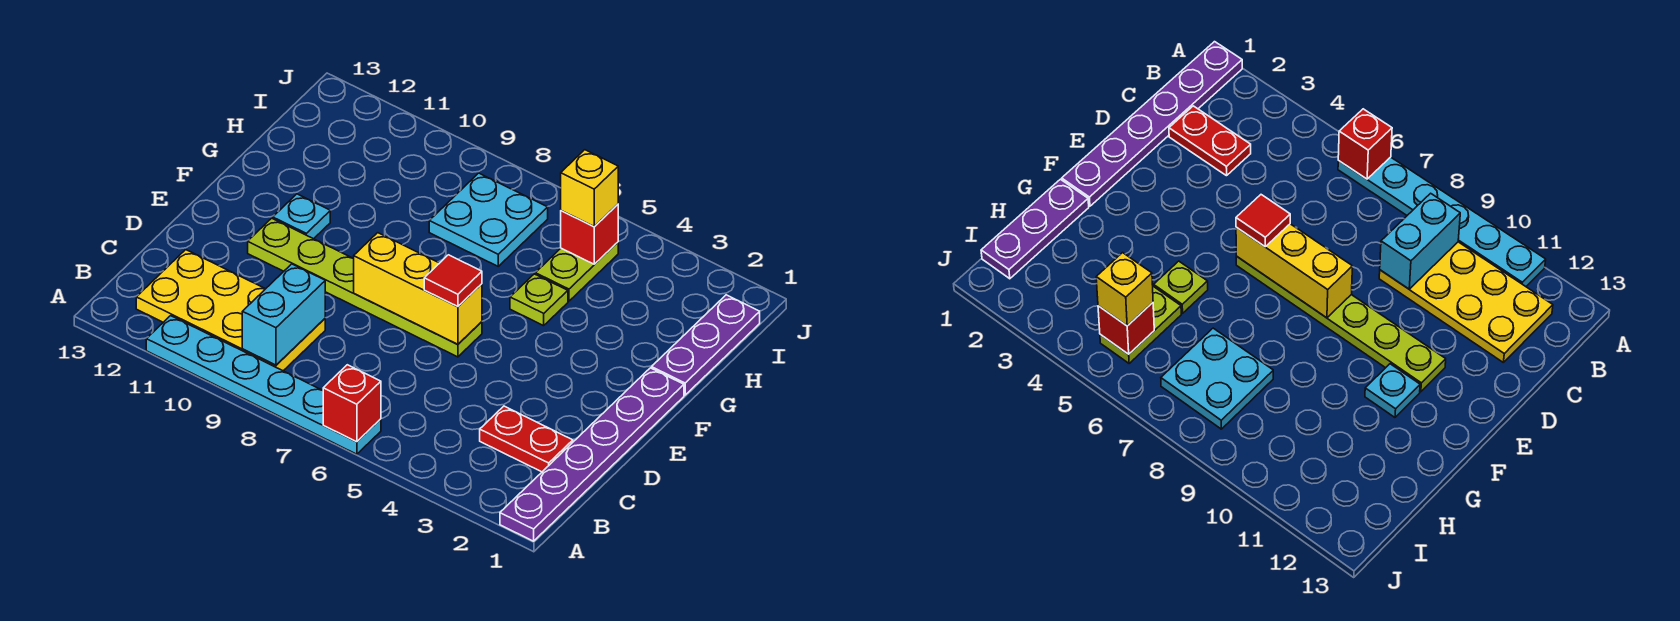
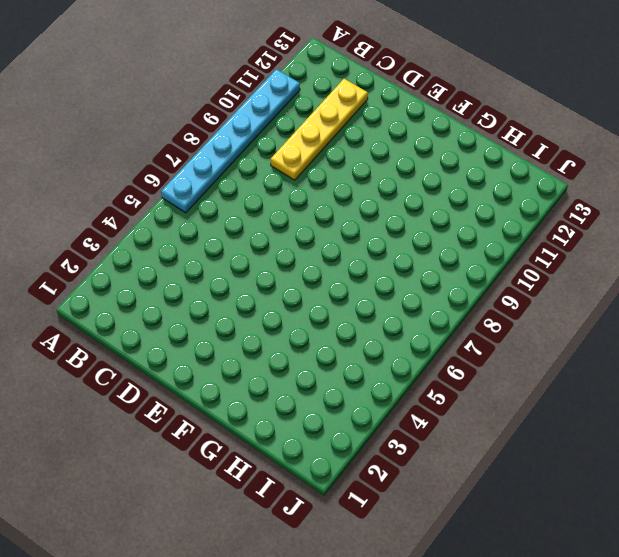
yellow plate C9:C12 level 1 -> yellow plate B9:C12 level 1
none -> purple plate A1:F1 level 1
none -> red plate C2:C3 level 1
none -> lime plate E6:E11 level 1

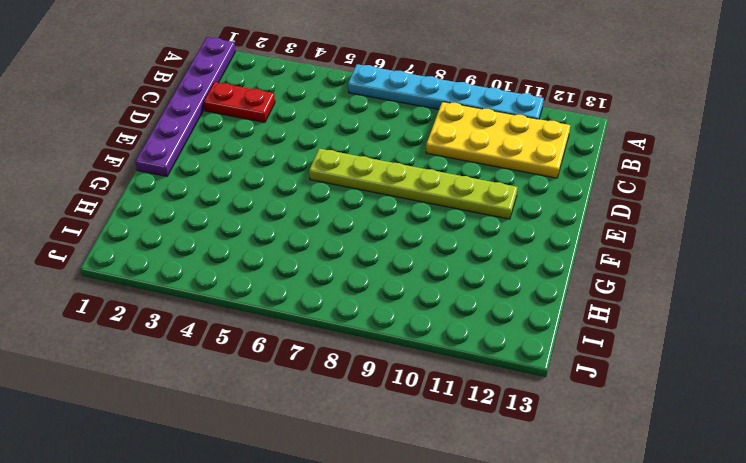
none -> cyan plate F11 level 1
none -> purple plate G1:I1 level 1
none -> lime plate G5 level 1

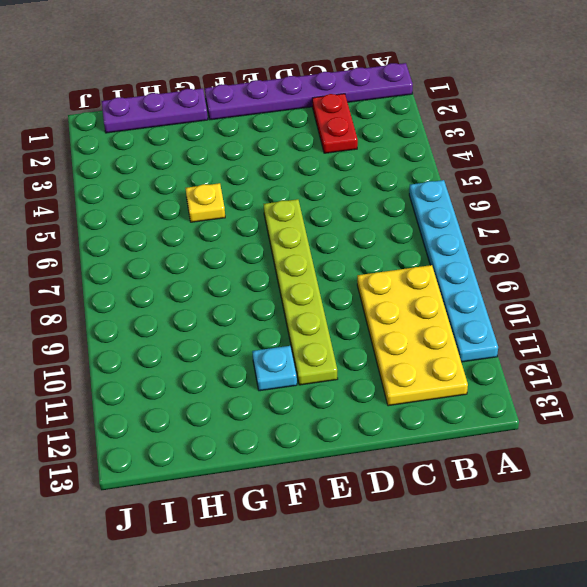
yellow plate G5 level 1 -> lime plate G5 level 1
none -> lime plate H5:I5 level 1
none -> cyan plate H7:I8 level 1
none -> red brick A6 level 2

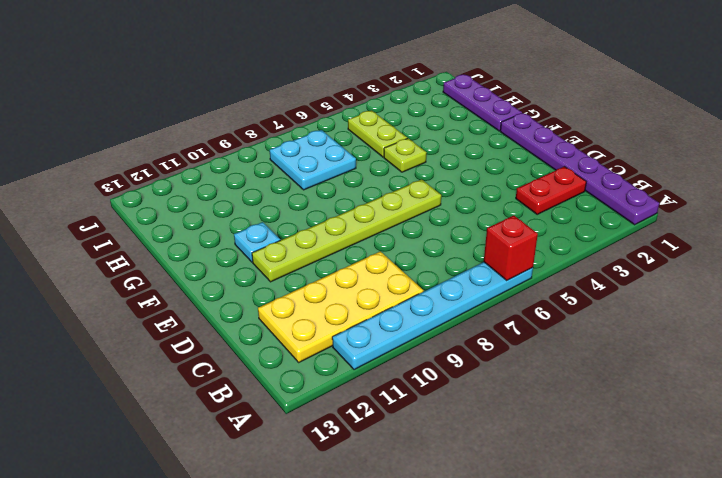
none -> cyan brick B9:C9 level 2
none -> yellow brick E6:E8 level 2
none -> red brick I5 level 2

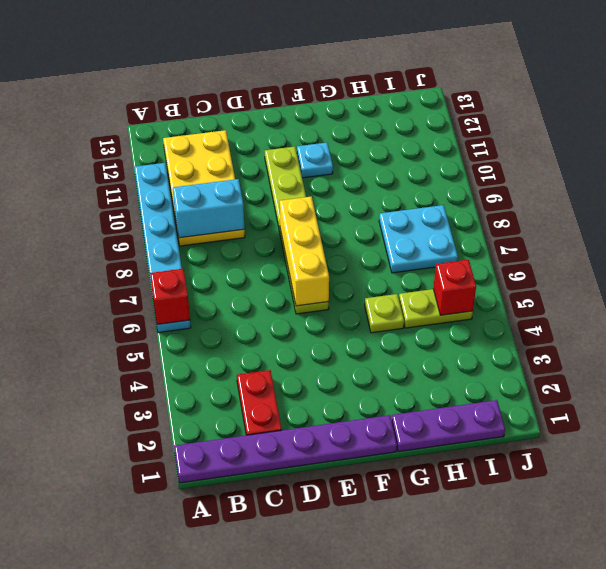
none -> red tile E6 level 3
none -> yellow brick I5 level 3

